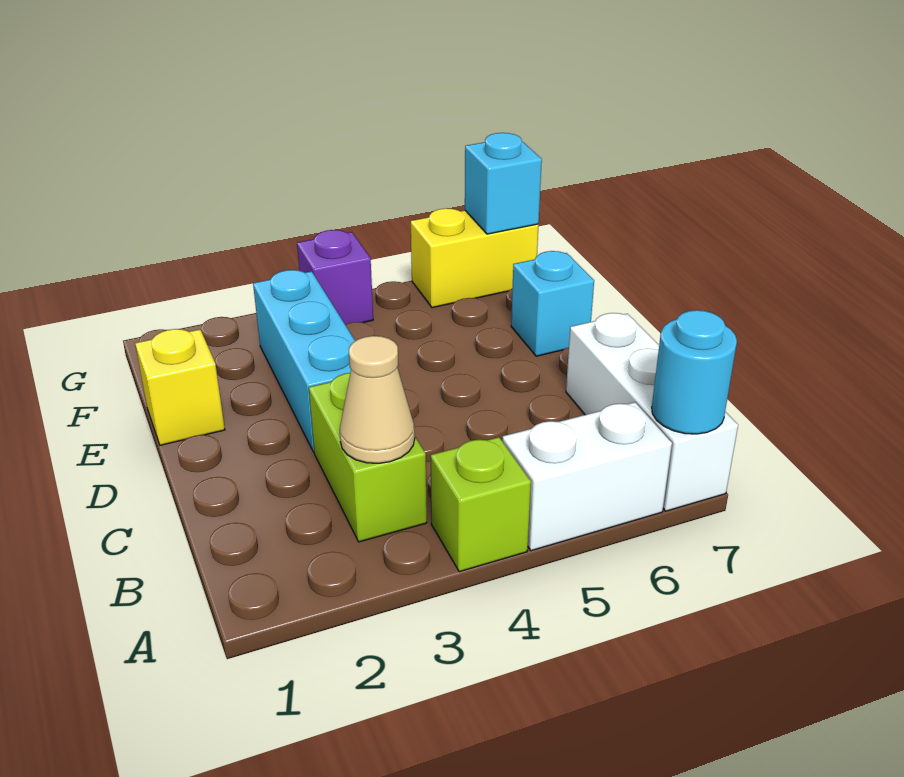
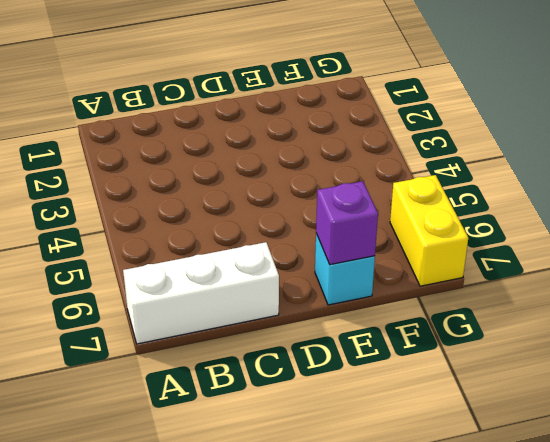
purple brick E7 level 2 -> purple brick G4 level 1
none -> lime brick A4 level 1
none -> white brick A5:A6 level 1
none -> lime brick B3:C3 level 1

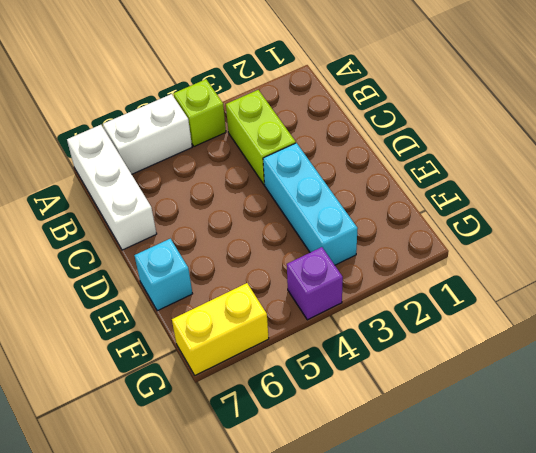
none -> yellow brick E1 level 1
none -> cyan round brick A7 level 2
none -> tan cone B3 level 2

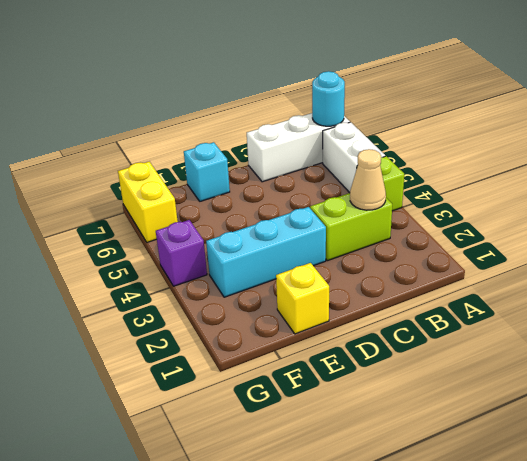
none -> cyan brick G7 level 2

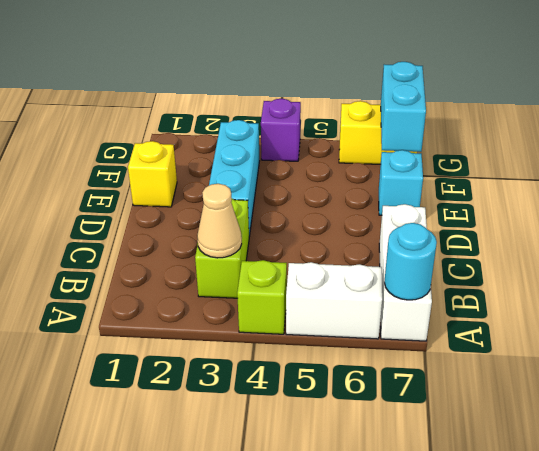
cyan brick F7:G7 level 2 -> cyan brick G7 level 2

